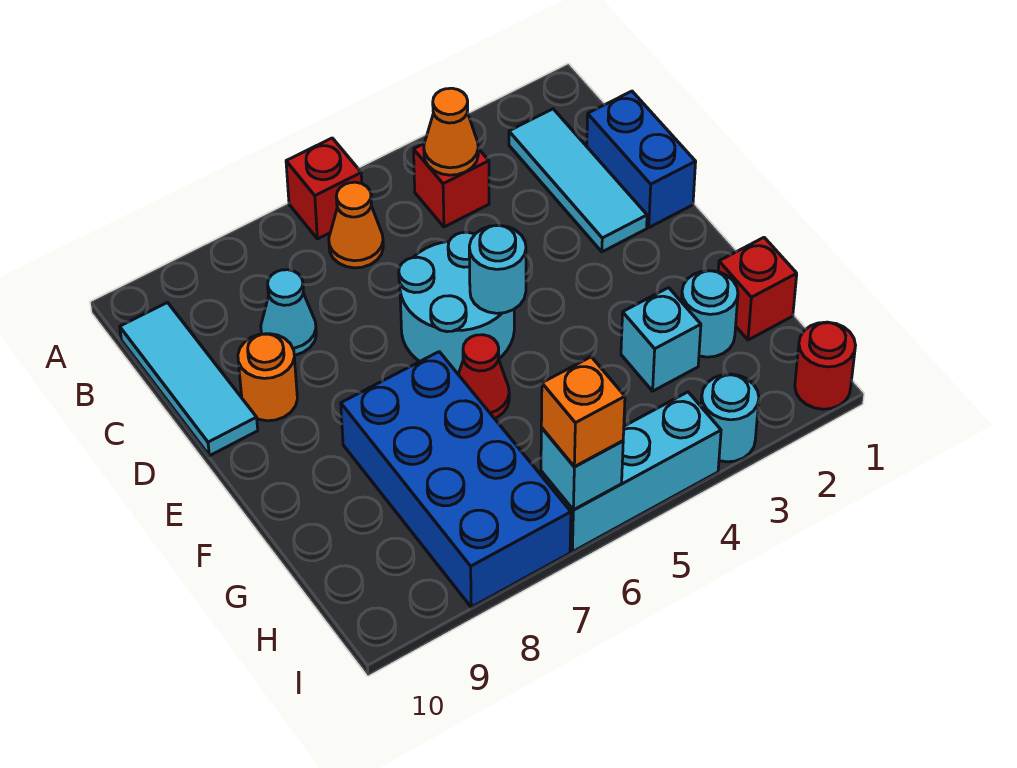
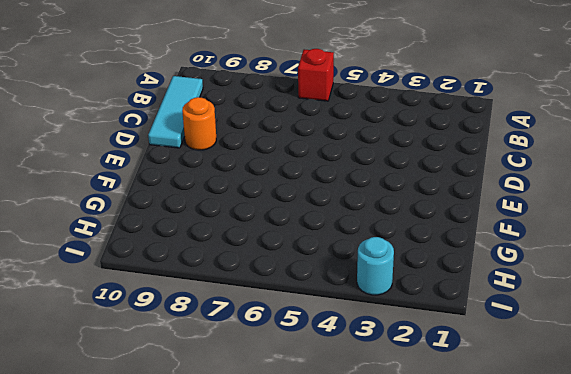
none -> cyan tile B2:D2 level 1
none -> red brick B4 level 1
none -> orange cone B6 level 1

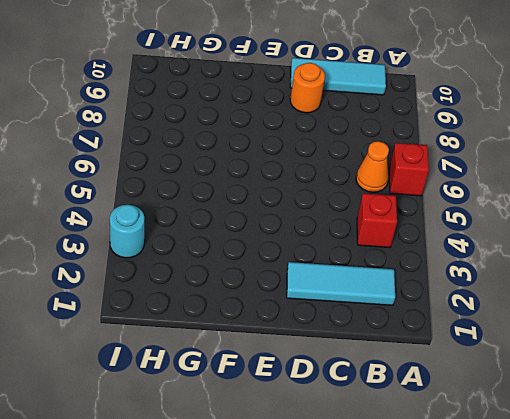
none -> blue brick C1:D1 level 1
none -> cyan cone C8 level 1
none -> cyan round brick D5:E6 level 1

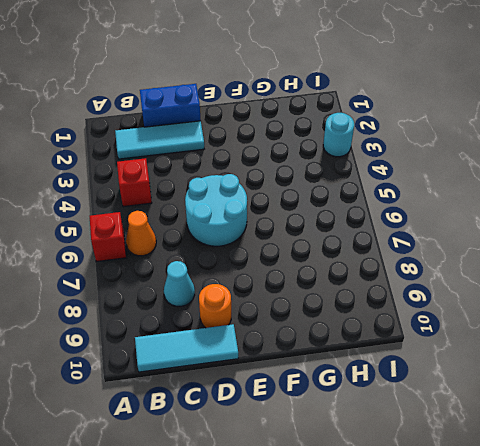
none -> red cone F6 level 1
none -> blue brick F7:I8 level 1
none -> red brick G1 level 1

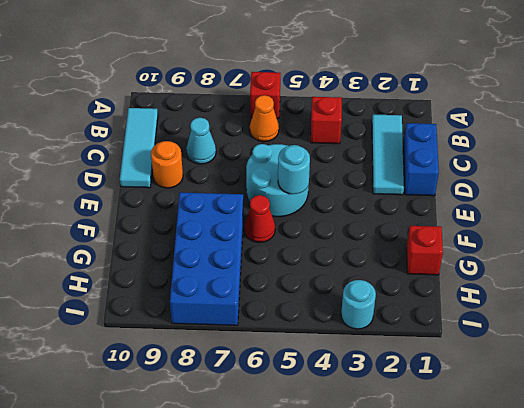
none -> cyan round brick G2 level 1
none -> cyan brick G3 level 1
none -> red round brick I1 level 1

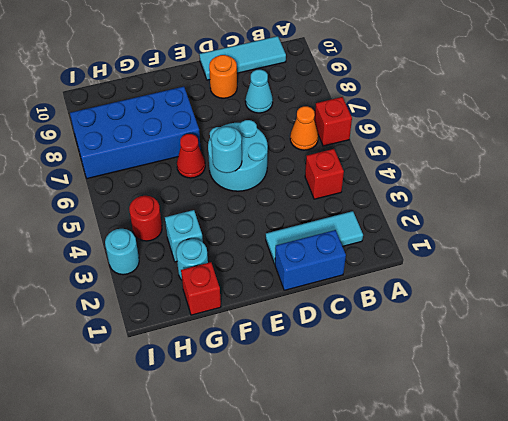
red round brick H4 level 1 -> red round brick I1 level 1
none -> cyan brick I4:I6 level 1
none -> orange cone B4 level 2
none -> cyan brick I6 level 2

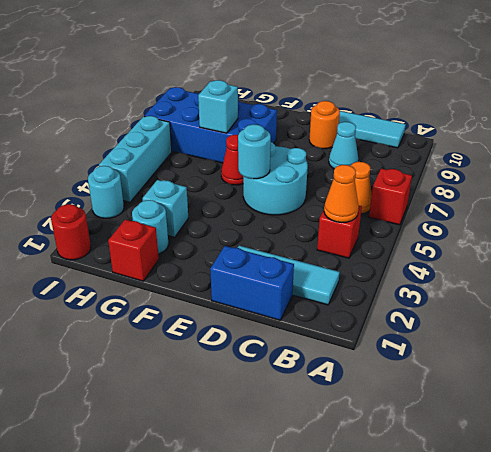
cyan brick G7 level 2 -> cyan brick I6 level 2
none -> orange brick I6 level 3

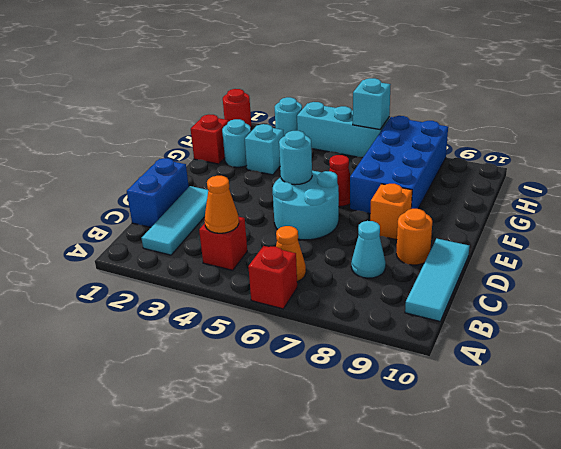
orange brick E8 level 1 -> orange brick I6 level 3

